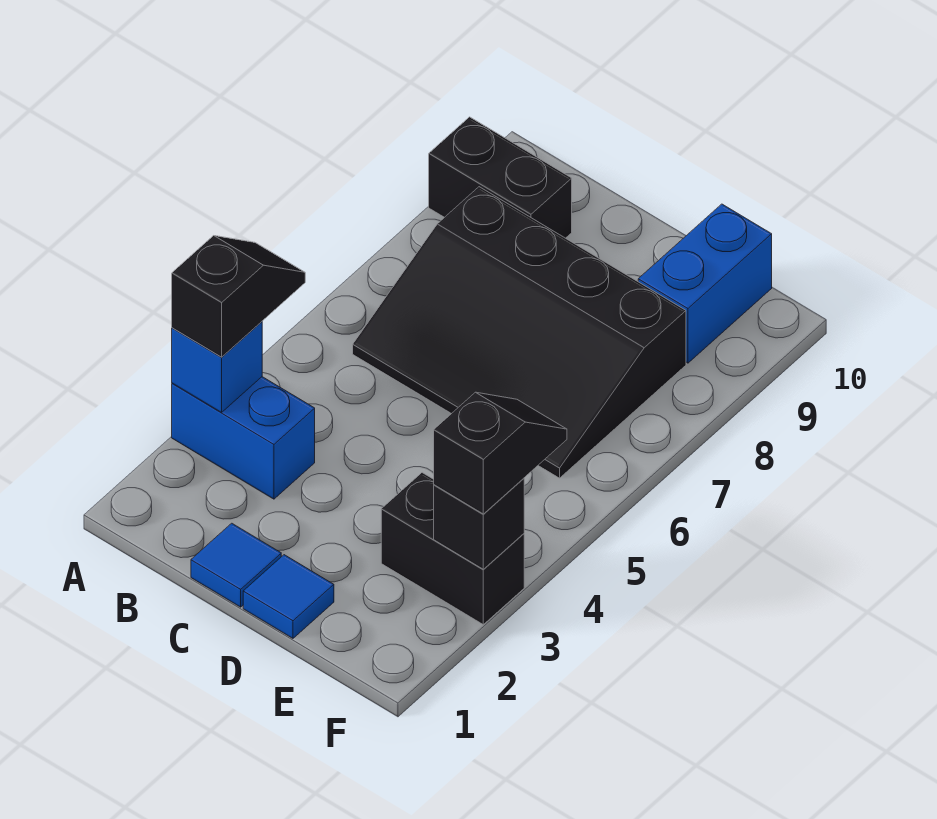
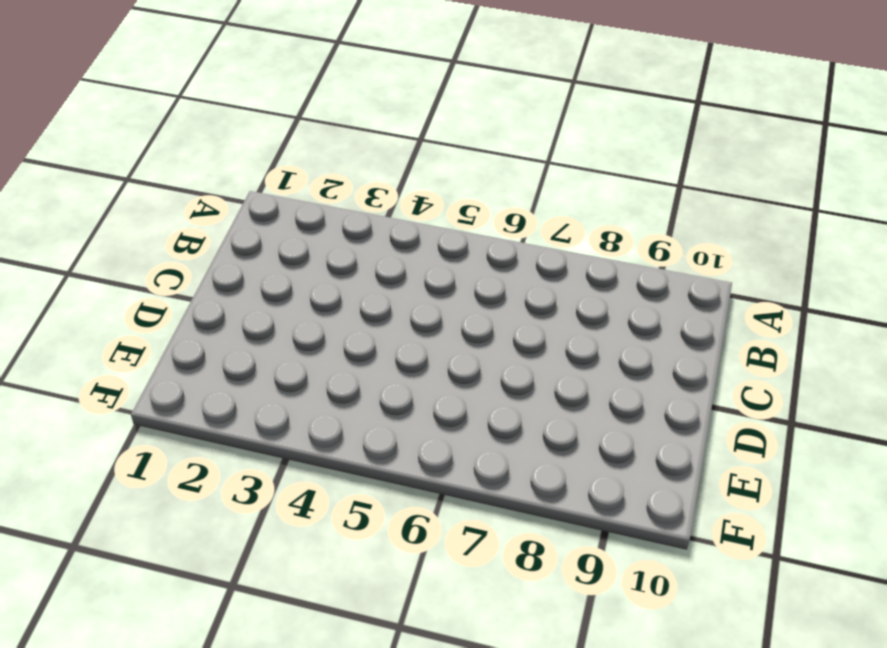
none -> blue brick A3:B3 level 1
none -> black brick A9:B9 level 1

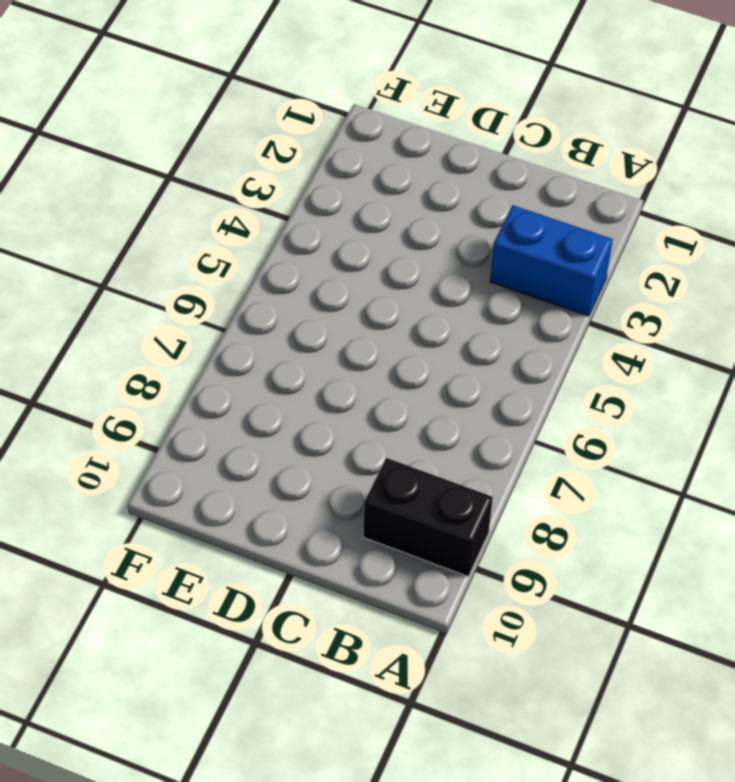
none -> black slope B6:E8 level 1 top 8
none -> blue tile C1 level 1

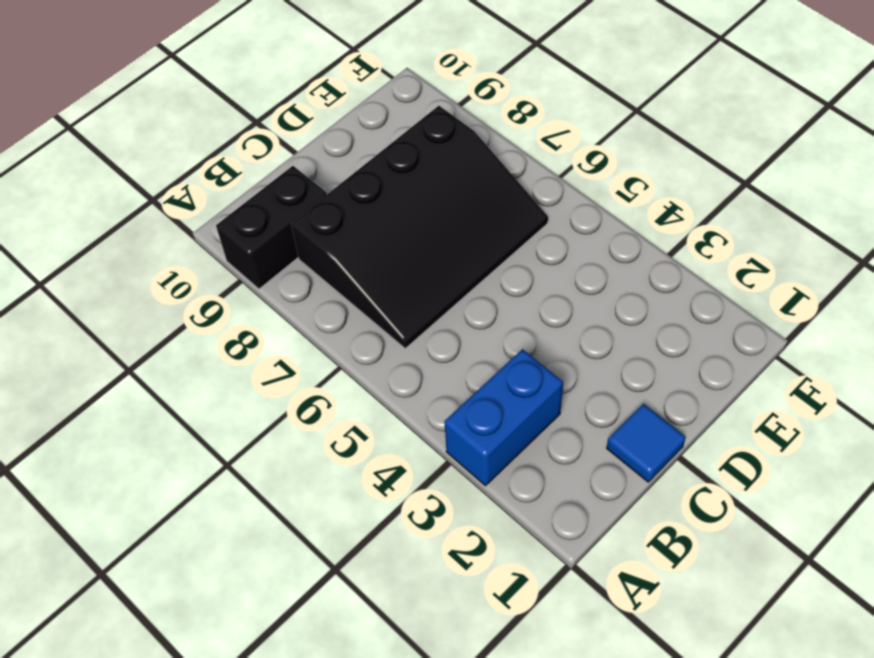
none -> blue tile D1 level 1
none -> black brick E3:F3 level 1

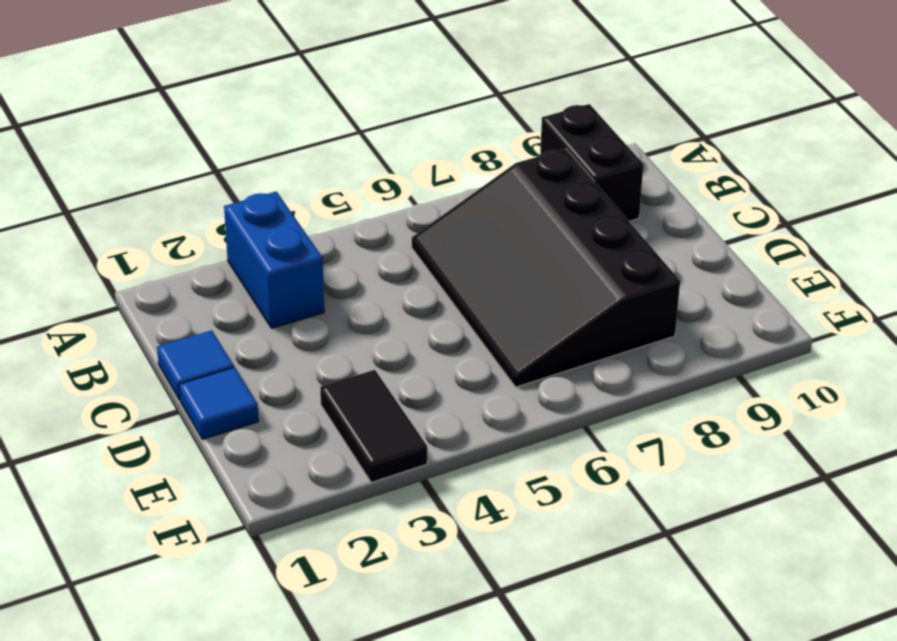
black tile E3:F3 level 1 -> black brick E3:F3 level 1
none -> blue brick E9:E10 level 1
none -> blue brick A3 level 2

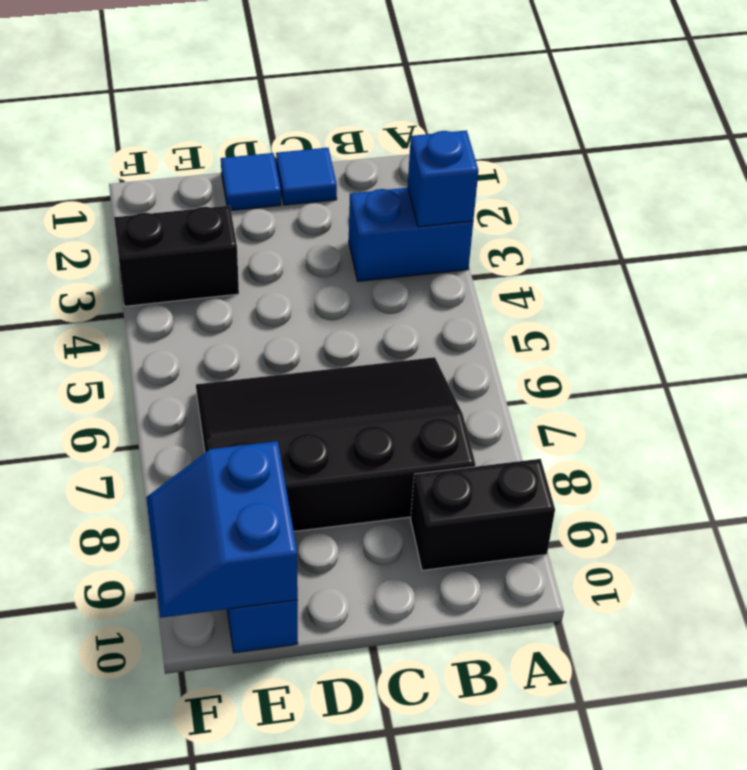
blue slope E9:F10 level 2 top E -> none
none -> black brick F3 level 2
none -> black slope A3:A4 level 3 top 3

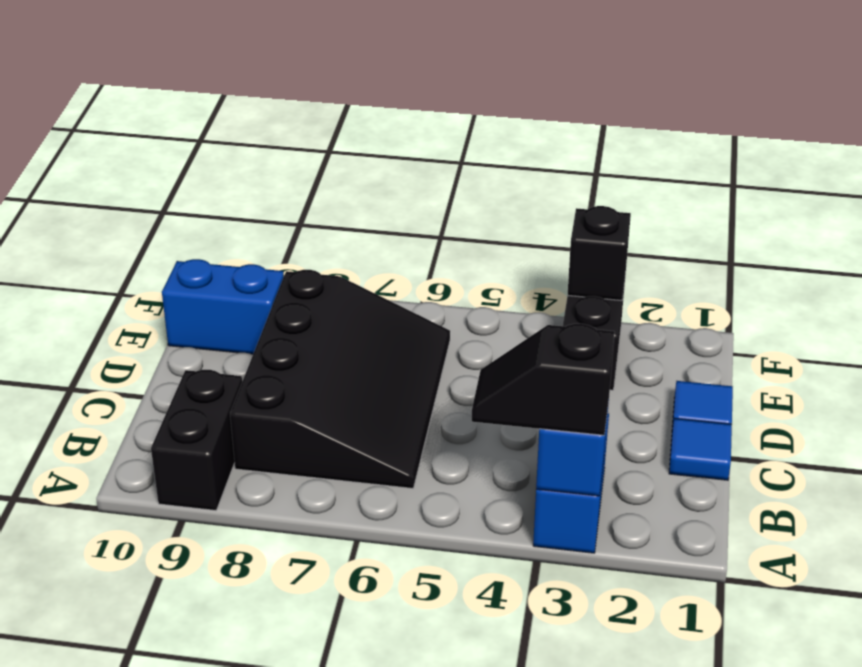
none -> black slope F3:F4 level 3 top 3

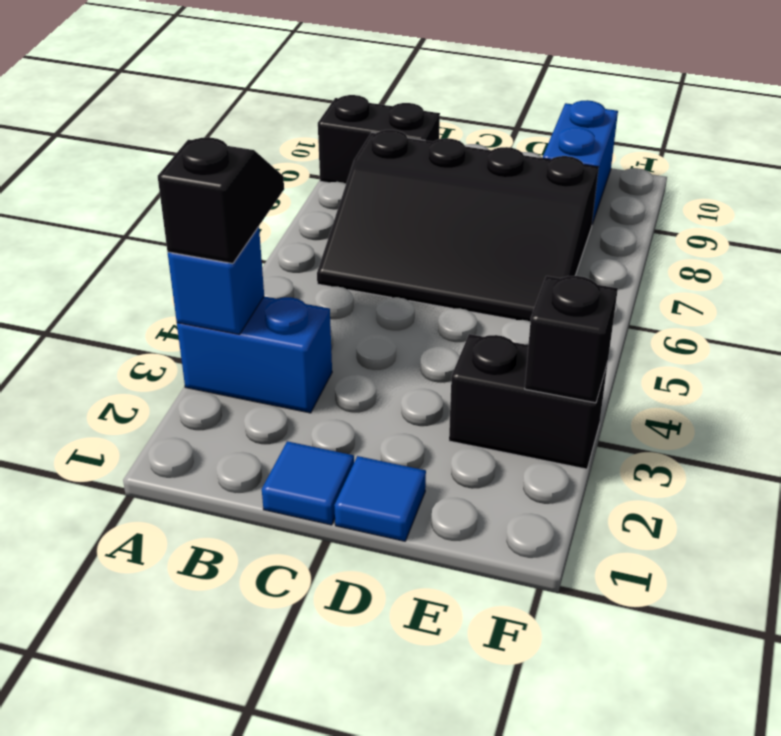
none -> black slope F3:F4 level 3 top 3

